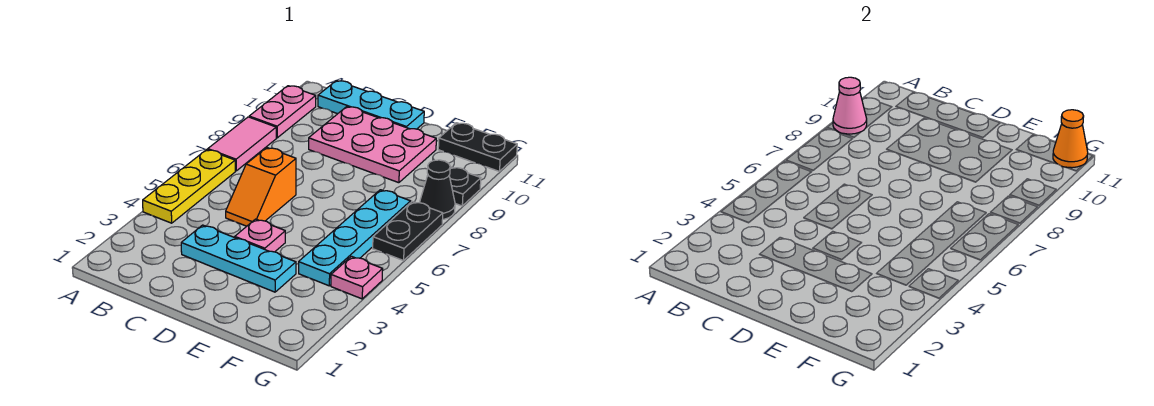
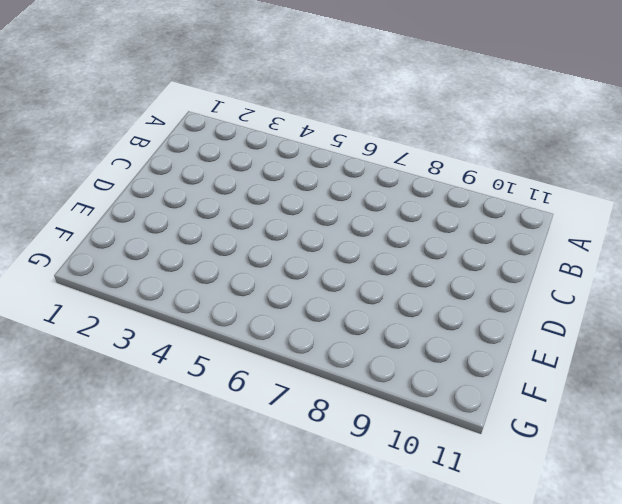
none -> yellow plate A4:A6 level 1
none -> pink tile A7:A8 level 1
none -> pink plate A9:A10 level 1

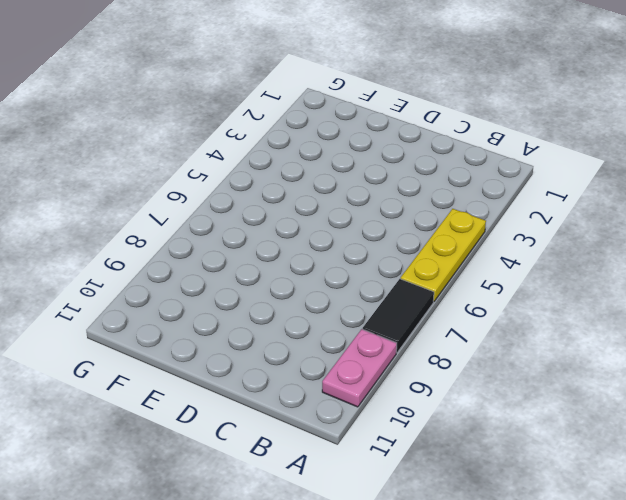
black tile A7:A8 level 1 -> pink tile A7:A8 level 1
none -> cyan plate B11:D11 level 1
none -> cyan plate C3:E3 level 1
none -> orange slope C5:C6 level 1 top 6

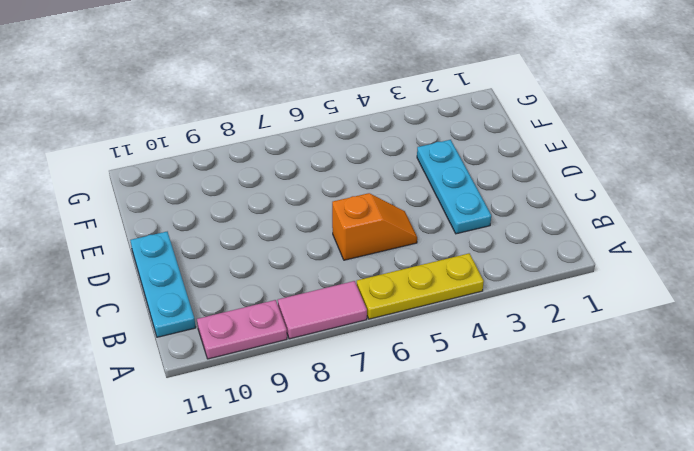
none -> pink plate C9:E10 level 1
none -> pink plate D4 level 1
none -> cyan plate F4:F7 level 1

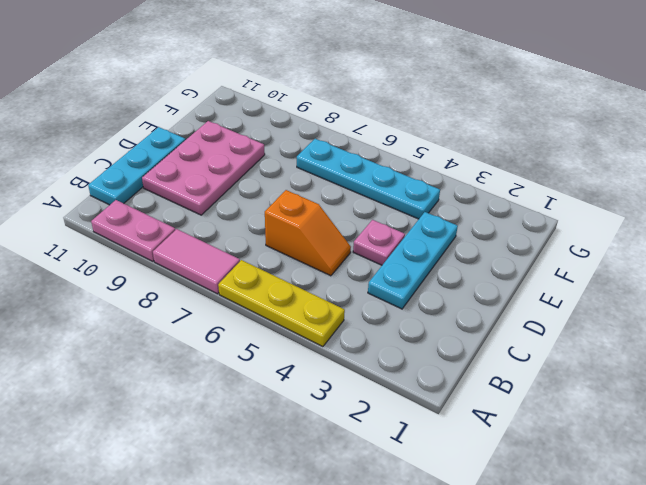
none -> black plate F11:G11 level 1
none -> pink plate G4 level 1
none -> black plate G6:G7 level 1

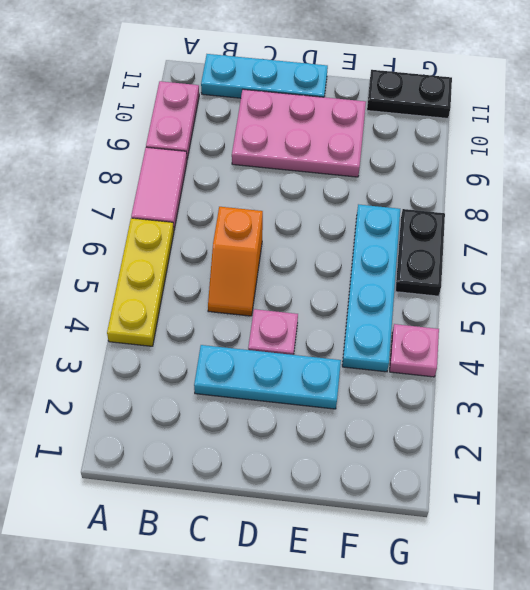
none -> black cone G8 level 1
none -> black plate G9 level 1
none -> pink cone A9 level 2

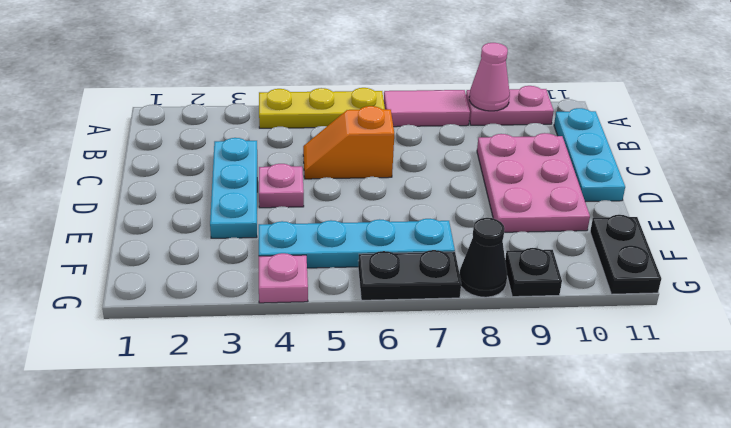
none -> orange cone G11 level 2

